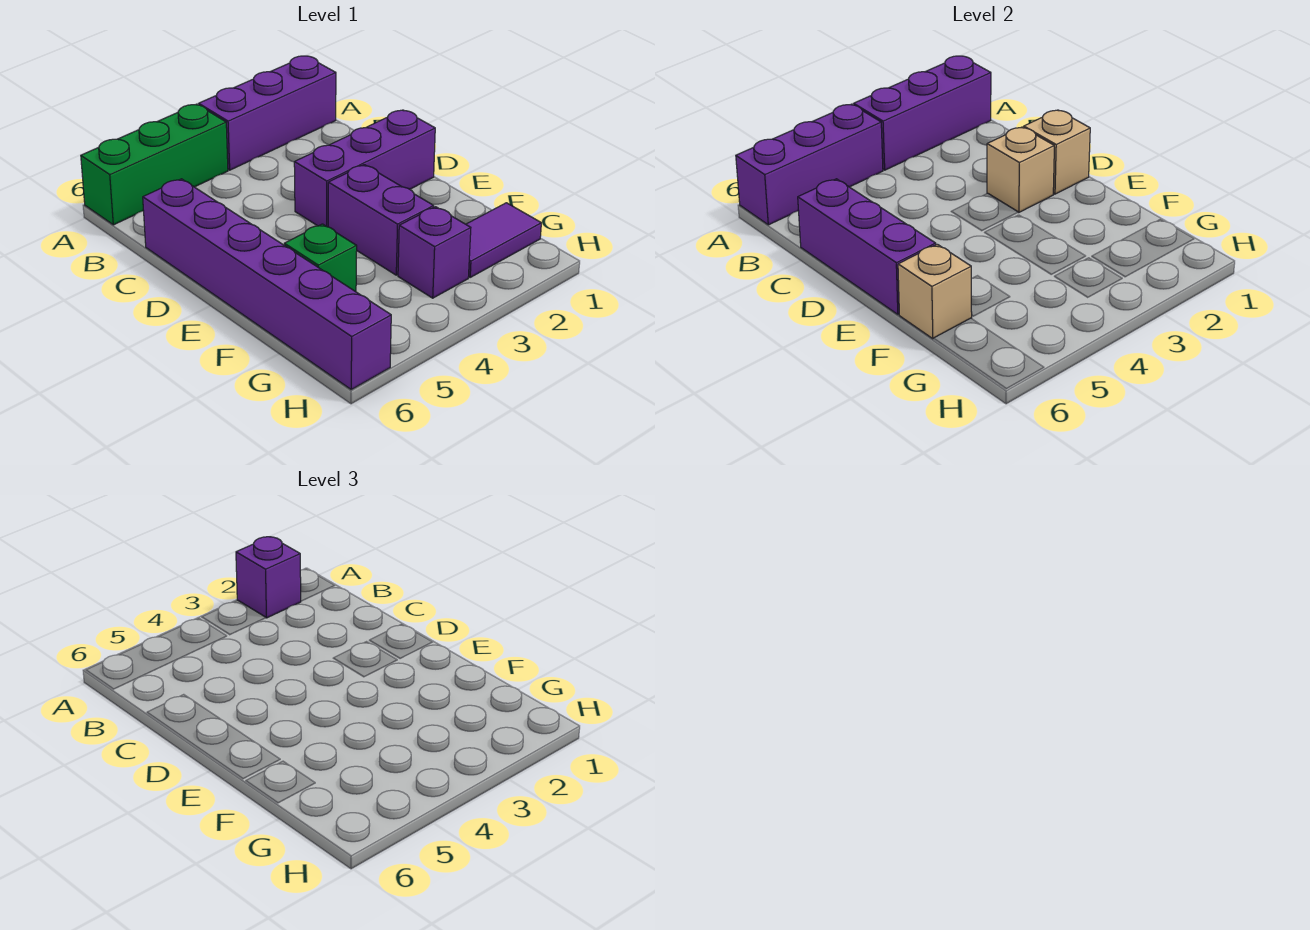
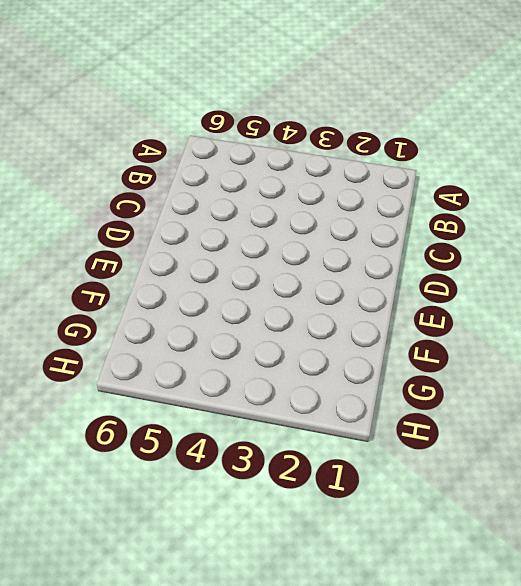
none -> purple brick A1:A3 level 1
none -> green brick A4:A6 level 1
none -> purple brick C6:H6 level 1

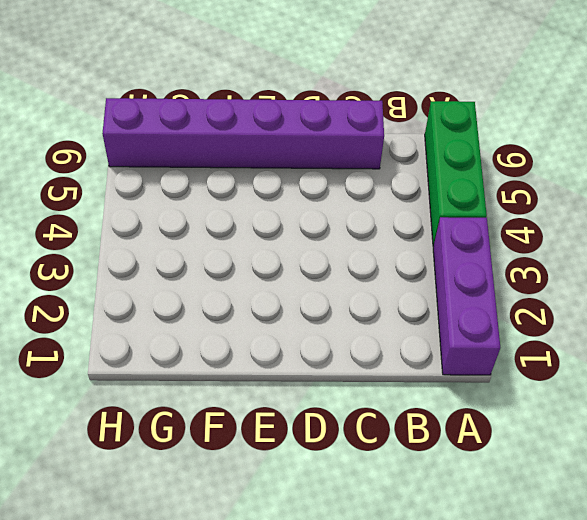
none -> purple brick D1:D3 level 1
none -> purple brick E3:F3 level 1
none -> green brick F5 level 1

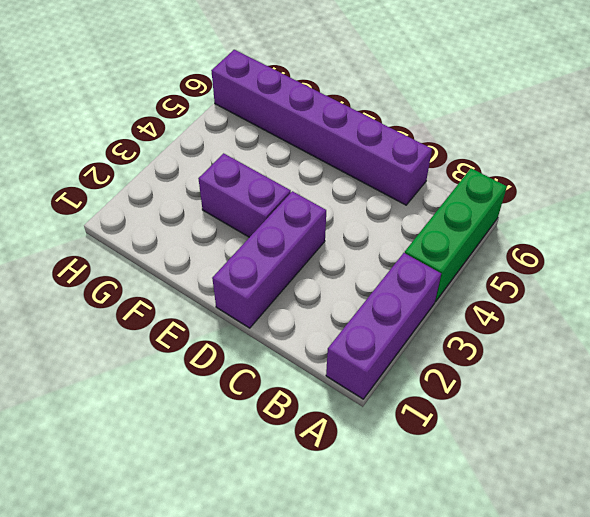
none -> green brick F5 level 1
none -> purple tile G1:G2 level 1
none -> purple brick G3 level 1

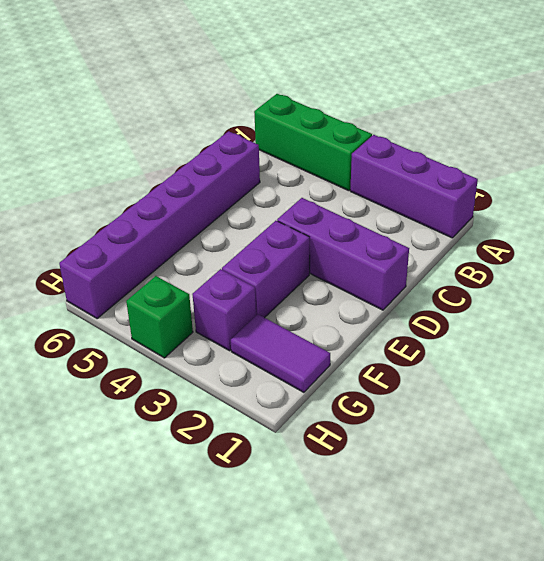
green brick H4 level 1 -> green brick F5 level 1
none -> purple brick A1:A3 level 2
none -> purple brick A4:A6 level 2
none -> purple brick C6:E6 level 2

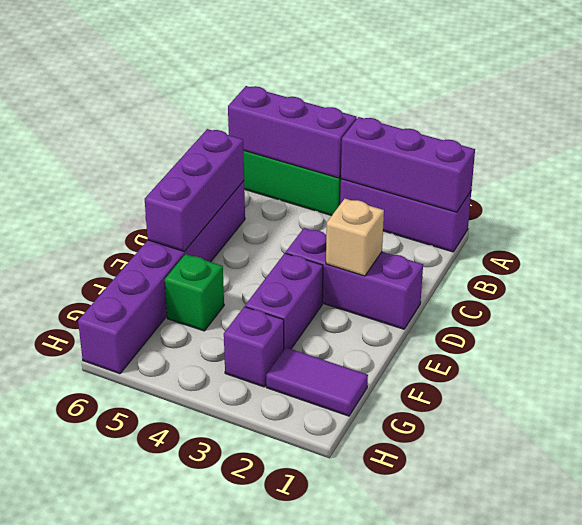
none -> tan brick D1 level 2
none -> tan brick F6 level 2
none -> purple brick A2 level 3

